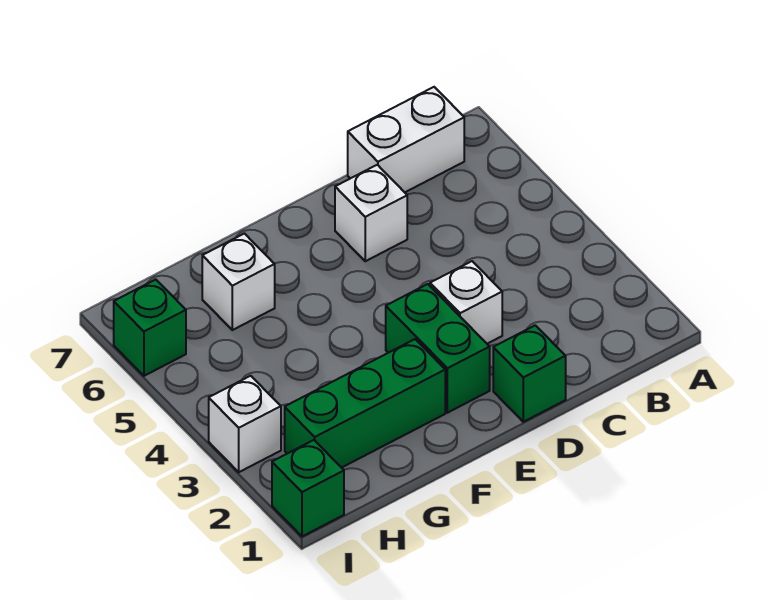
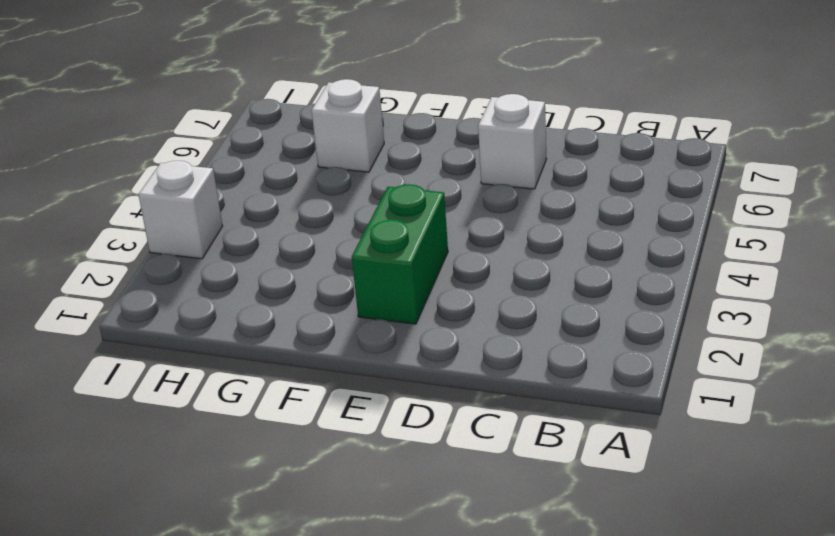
none -> white brick B7:C7 level 1
none -> green brick D1 level 1

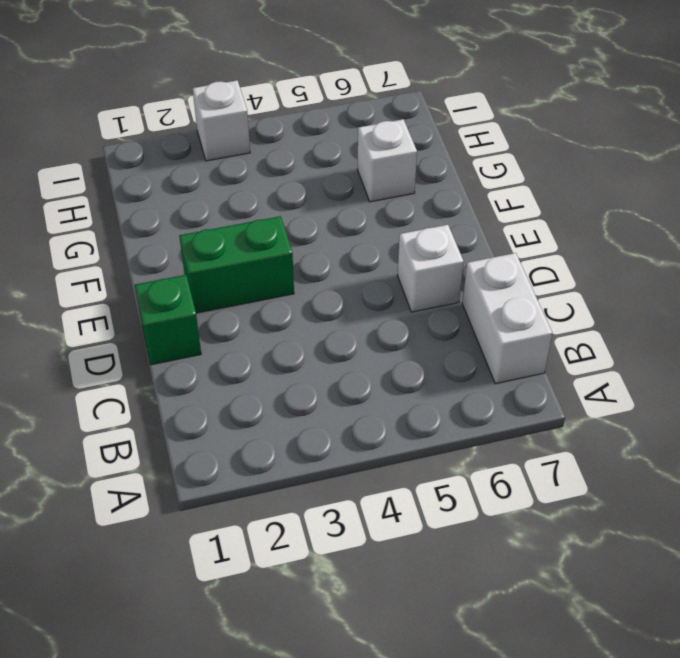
none -> white brick D3 level 1
none -> green brick F2:H2 level 1

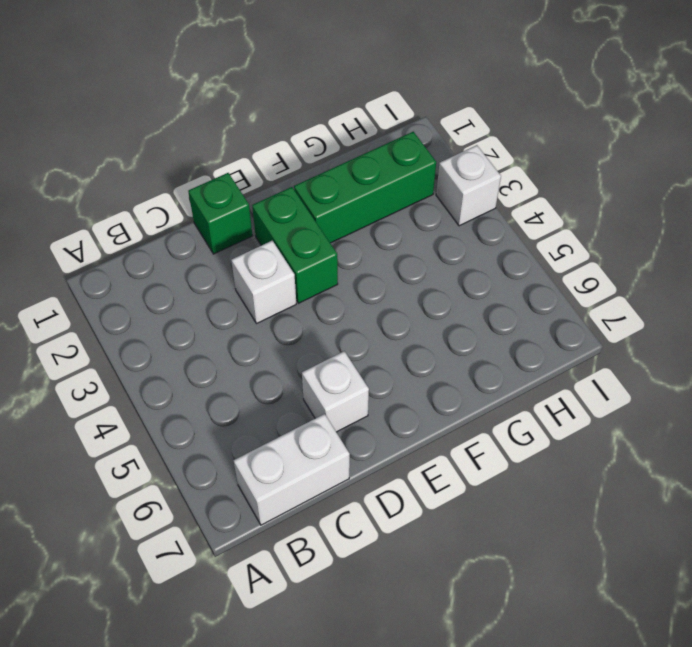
none -> white brick G6 level 1
none -> green brick I1 level 1

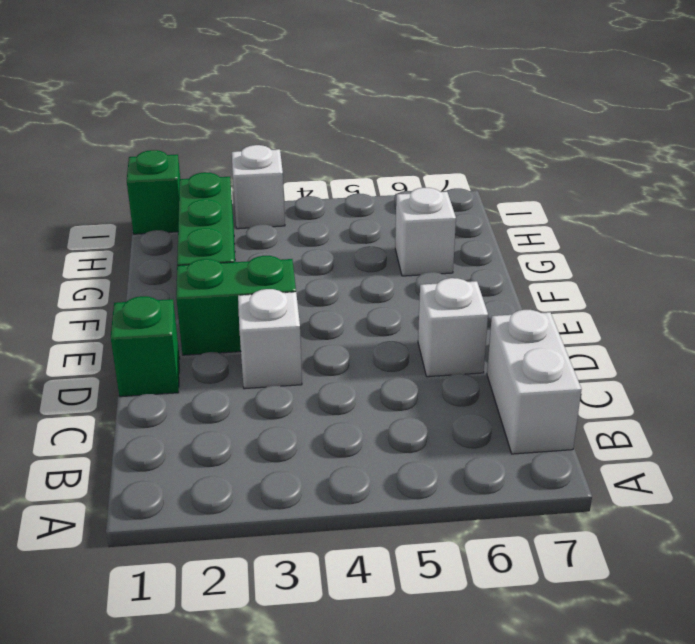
none -> green brick I6 level 1

